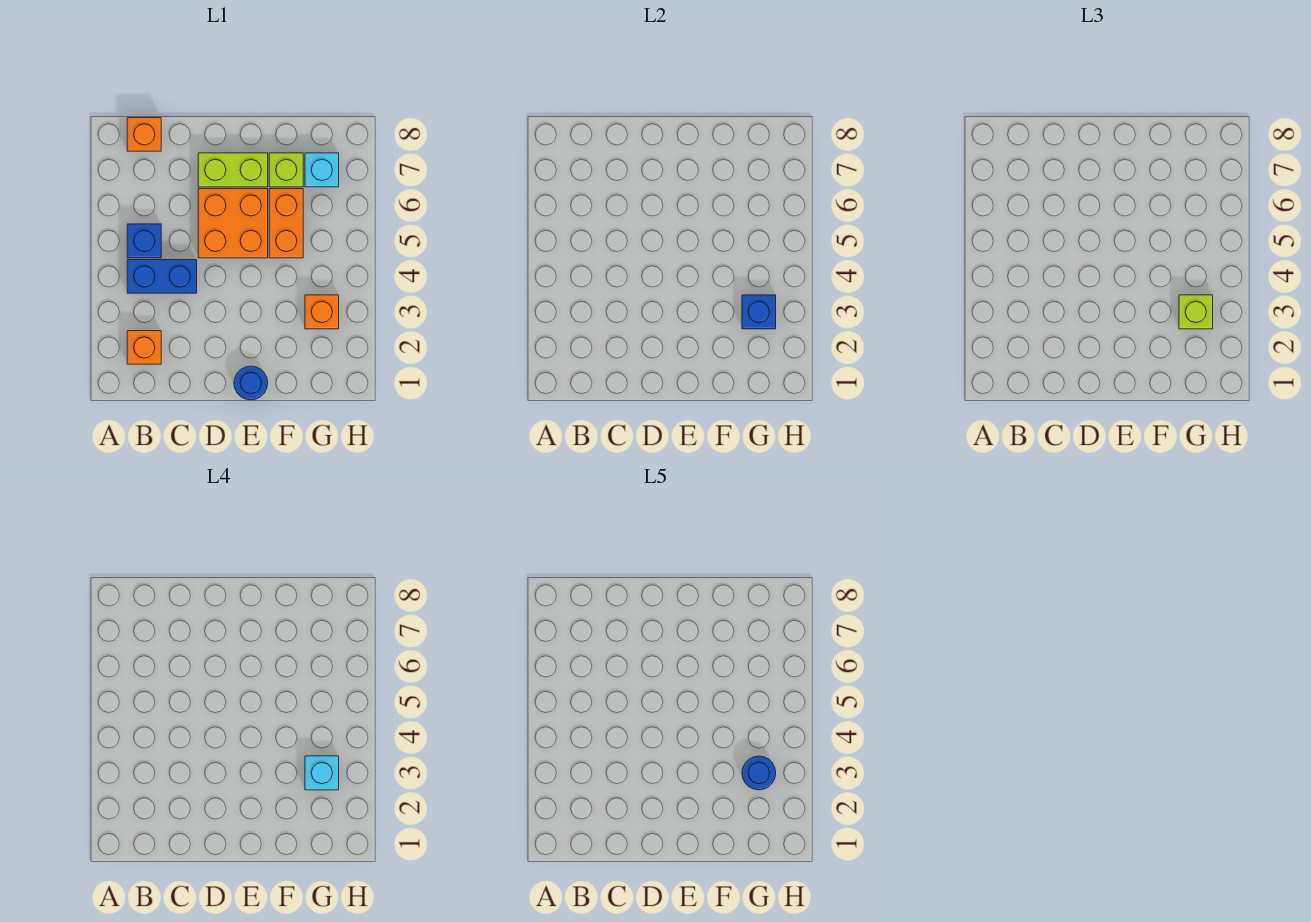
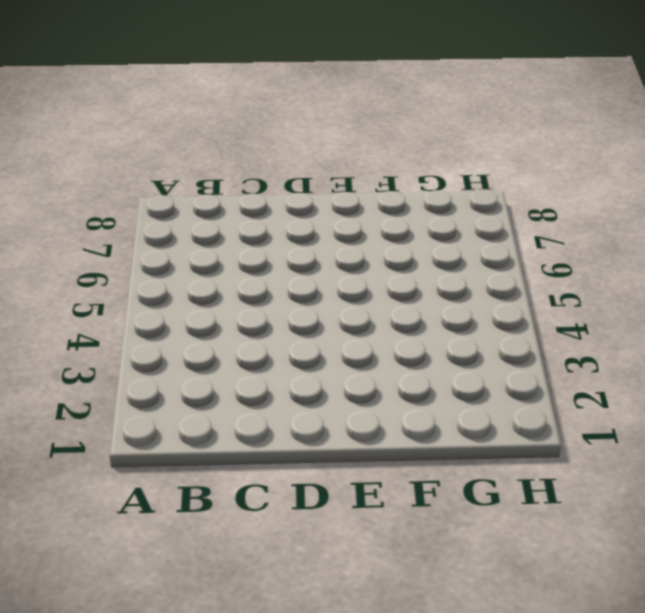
none -> orange brick B2 level 1
none -> blue brick B4:C4 level 1
none -> blue brick B5 level 1

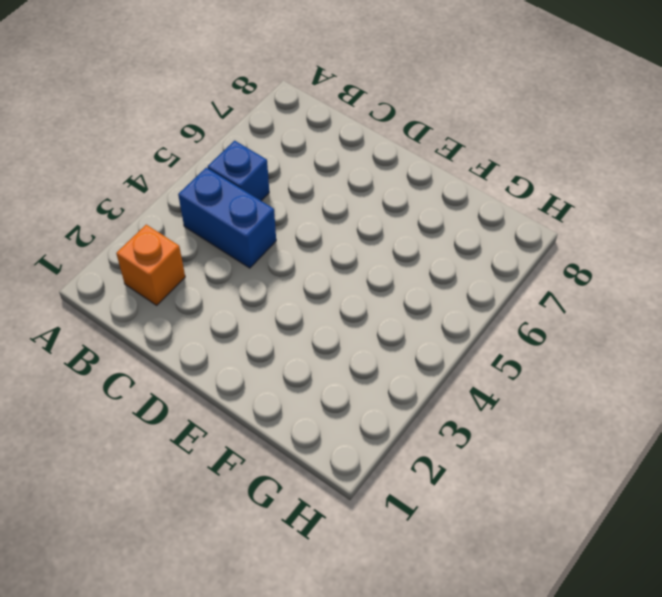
none -> orange brick B8 level 1
none -> orange brick D5:E6 level 1
none -> lime brick D7:E7 level 1

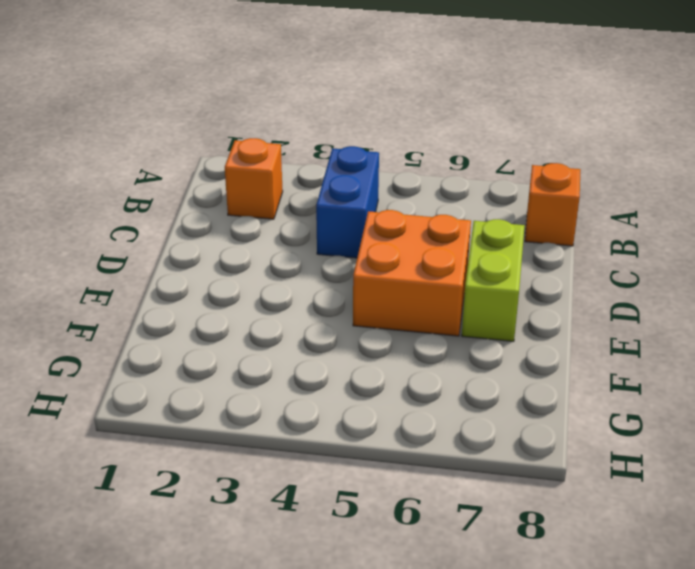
none -> blue brick B5 level 1
none -> blue round brick E1 level 1
none -> orange brick F5:F6 level 1

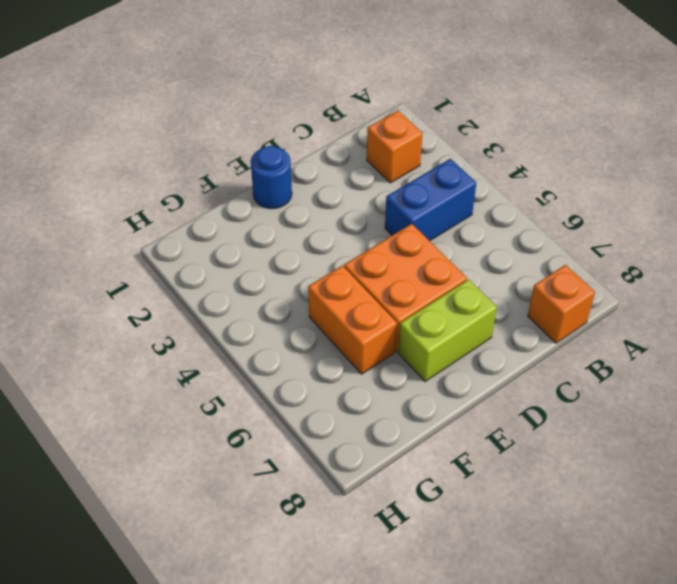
none -> blue brick B5 level 1
none -> lime brick F7 level 1
none -> orange brick G3 level 1

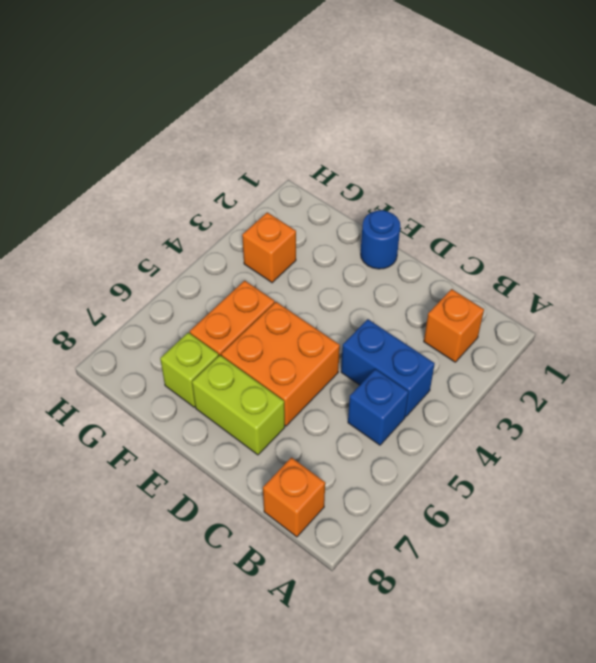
none -> cyan brick G7 level 1
none -> blue brick G3 level 2
none -> lime brick G3 level 3

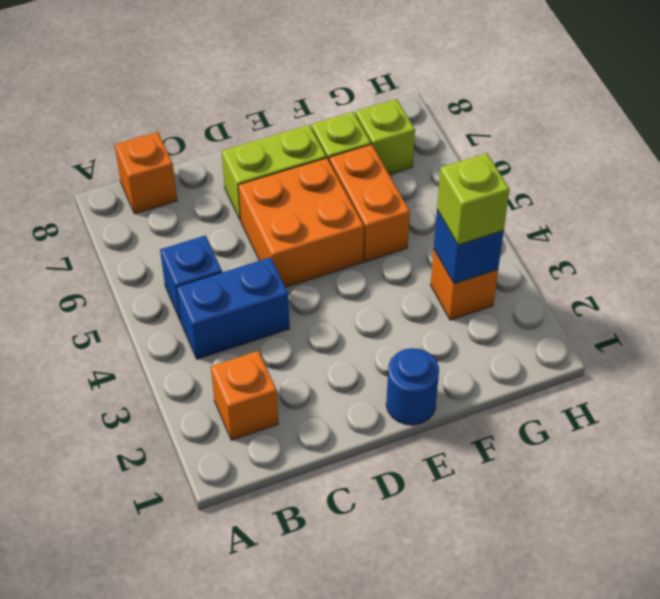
lime brick G7 level 1 -> cyan brick G7 level 1
none -> cyan brick G3 level 4
none -> blue round brick G3 level 5

